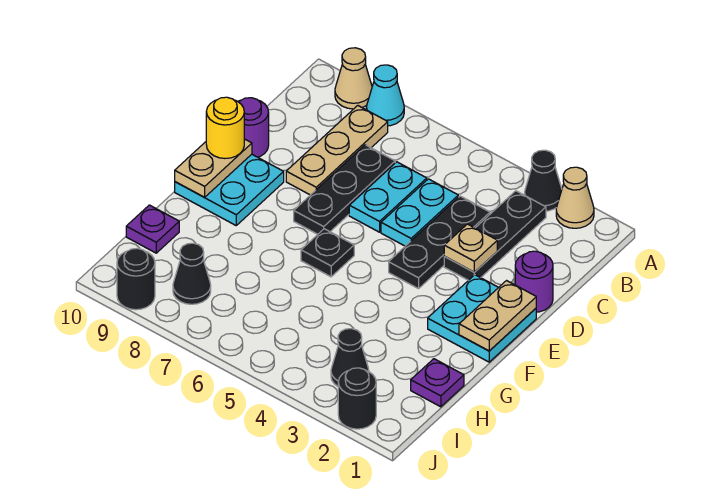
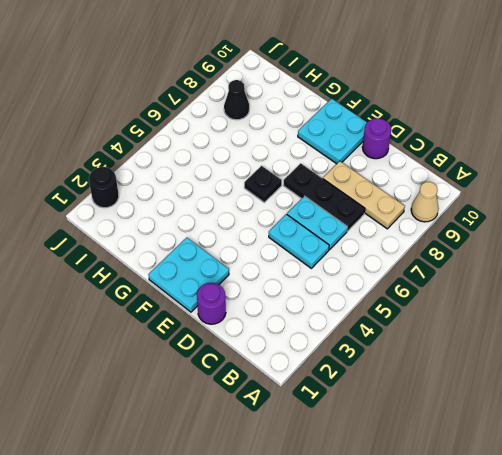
none -> tan cone A2 level 1
none -> black cone A3 level 1
none -> cyan cone A8 level 1

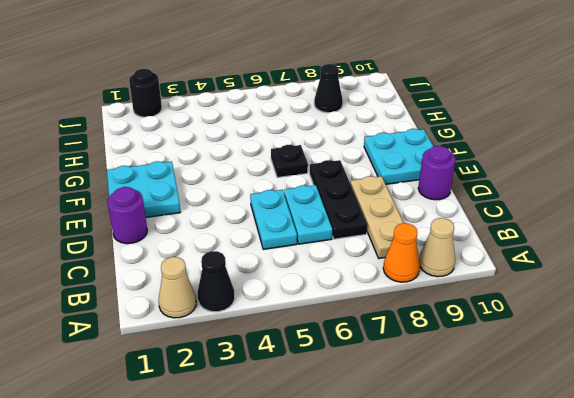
orange cone A8 level 1 -> cyan cone A8 level 1
none -> black plate B3:D3 level 1
none -> black plate C4:E4 level 1
none -> purple plate H1 level 1

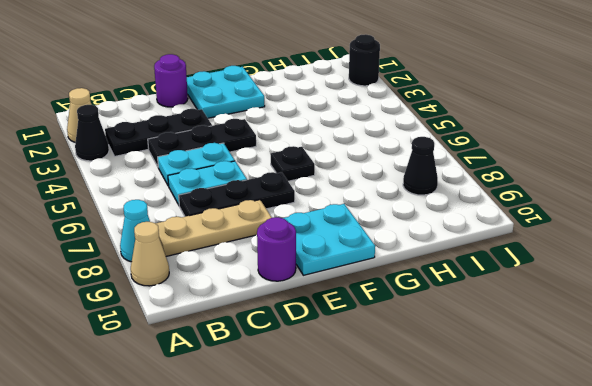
none -> purple plate H1 level 1
none -> purple plate H10 level 1
none -> black cone I3 level 1

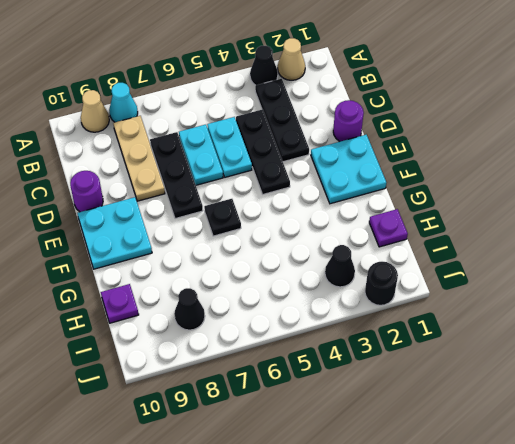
none -> black round brick J9 level 1
none -> tan plate D3 level 2
none -> tan plate E1:F1 level 2

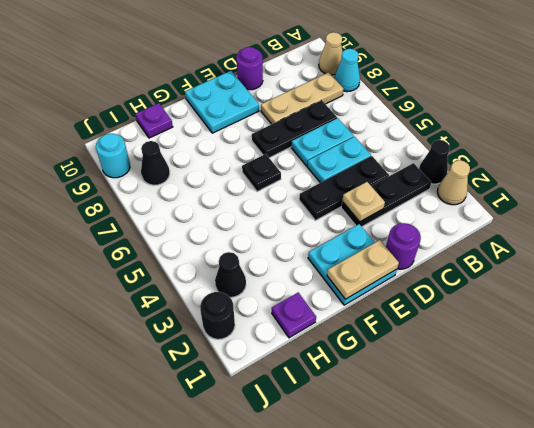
cyan round brick J9 level 1 -> black round brick J9 level 1
none -> tan plate E10:F10 level 2
none -> yellow round brick E10 level 3

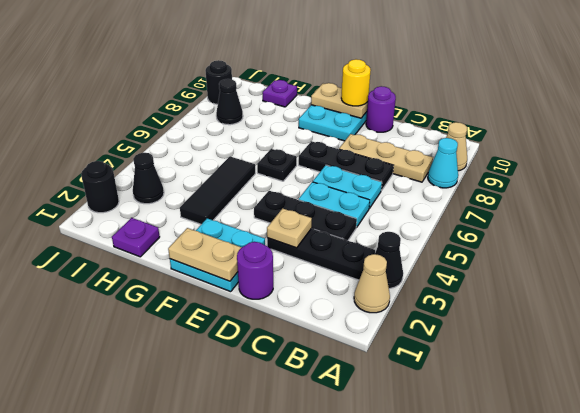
black tile G3:G5 level 1 -> none

